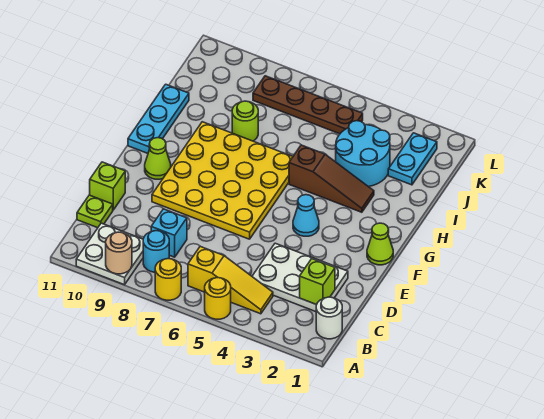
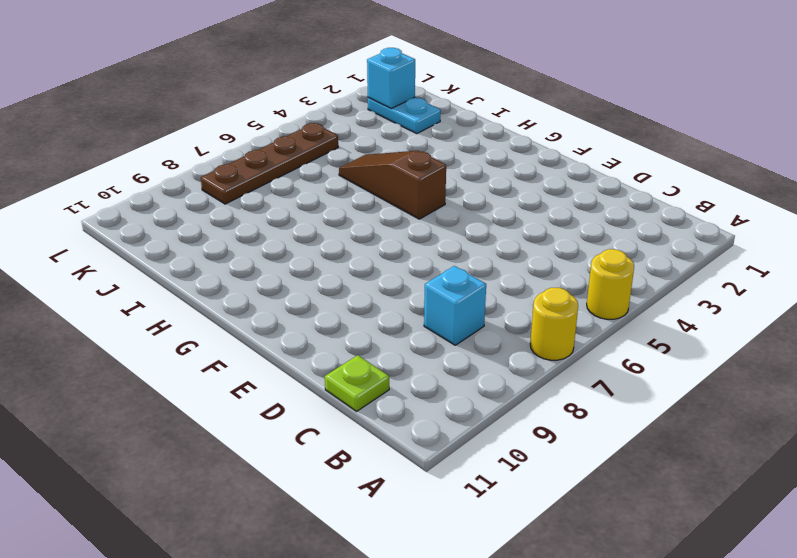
brown slope G5:I5 level 1 top G -> brown slope H3:H5 level 1 top 5
cyan brick K2 level 2 -> none
none -> white plate A9:B10 level 1
none -> white round brick B1 level 1
none -> yellow slope B4:B6 level 1 top 6

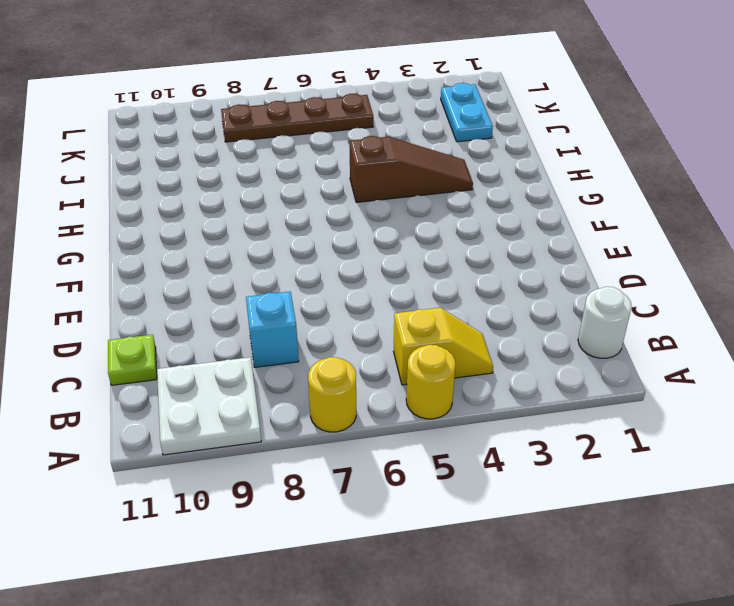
yellow slope B4:B5 level 1 top 5 -> yellow slope B4:B6 level 1 top 6
none -> cyan round brick B8 level 1
none -> white plate C2:D4 level 1
none -> lime brick D11 level 1

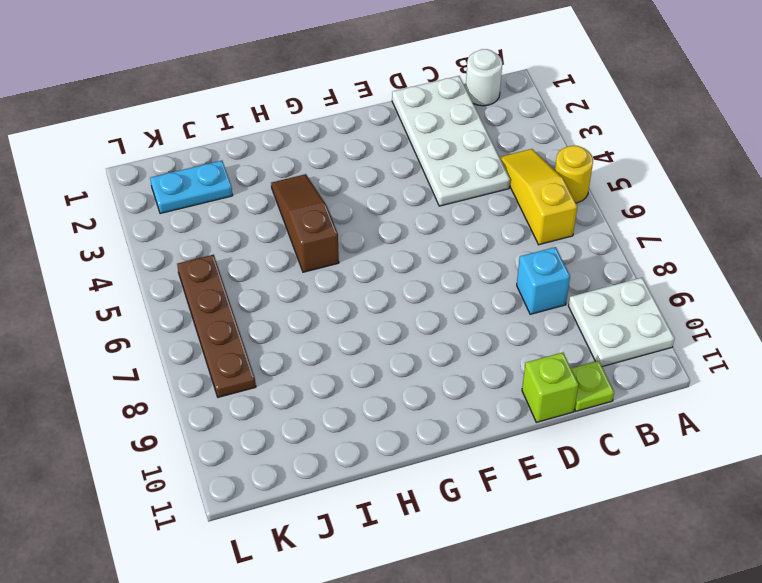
white plate C1:D4 level 1 -> white plate C2:D4 level 1
none -> yellow round brick A7 level 1
none -> cyan round brick B8 level 1
none -> yellow plate E6:H9 level 1

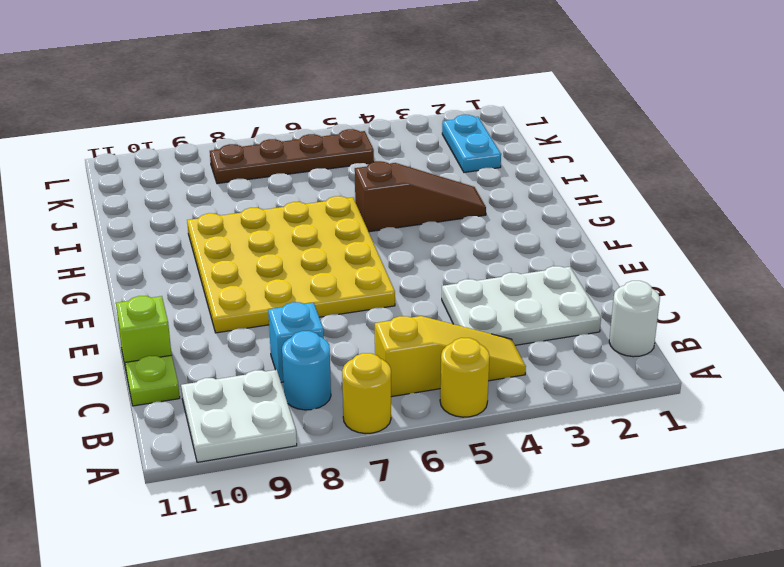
none -> lime cone F1 level 1
none -> cyan cone F4 level 1
none -> lime cone F10 level 1

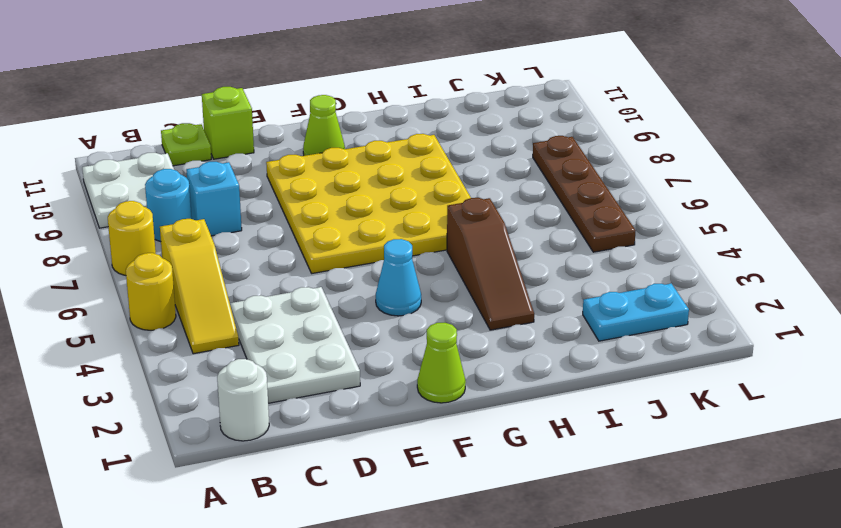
none -> cyan plate G11:I11 level 1
none -> cyan round brick I3:J4 level 1
none -> lime round brick I8 level 1

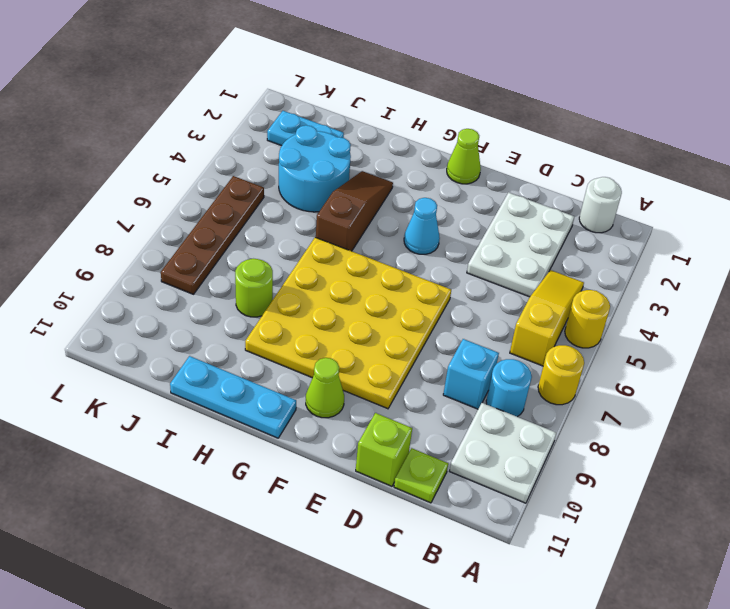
none -> tan round brick A9 level 2
none -> lime brick C2 level 2

